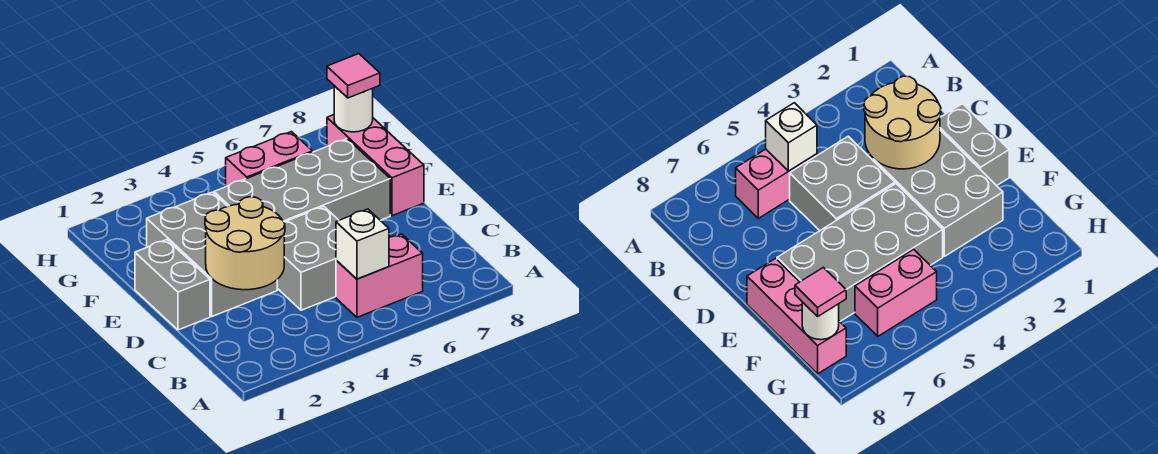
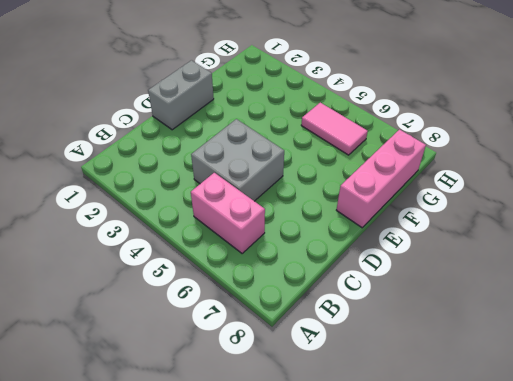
pink tile G5:G6 level 1 -> pink brick G5:G6 level 1
none -> grey brick D2:F3 level 1
none -> grey brick E4:F7 level 1

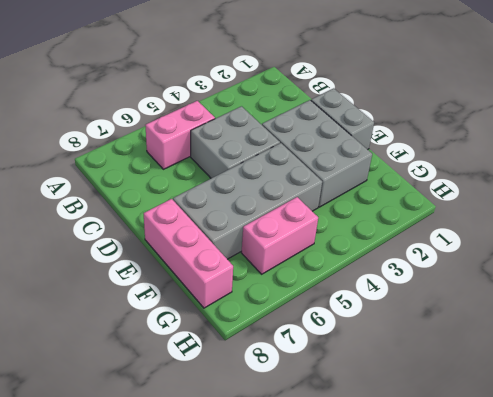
none -> white brick B5 level 2
none -> tan round brick C2:D3 level 2

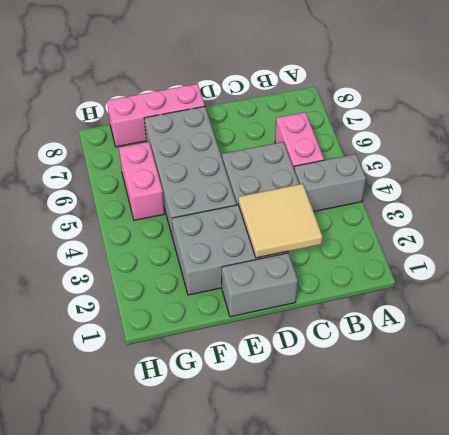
grey brick A4:B4 level 1 -> none
tan tile C2:D3 level 2 -> tan round brick C2:D3 level 2
none -> white brick B5 level 2
none -> white round brick G8 level 2

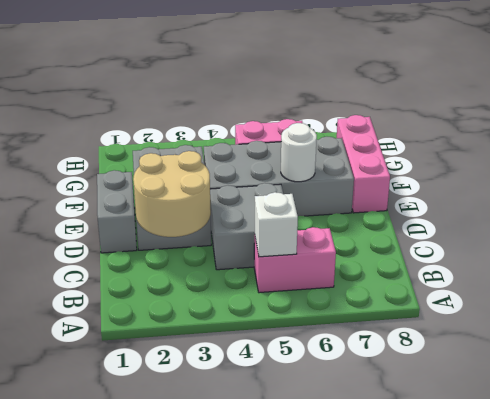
white round brick E6 level 2 -> white round brick G8 level 2
none -> pink tile G8 level 3

